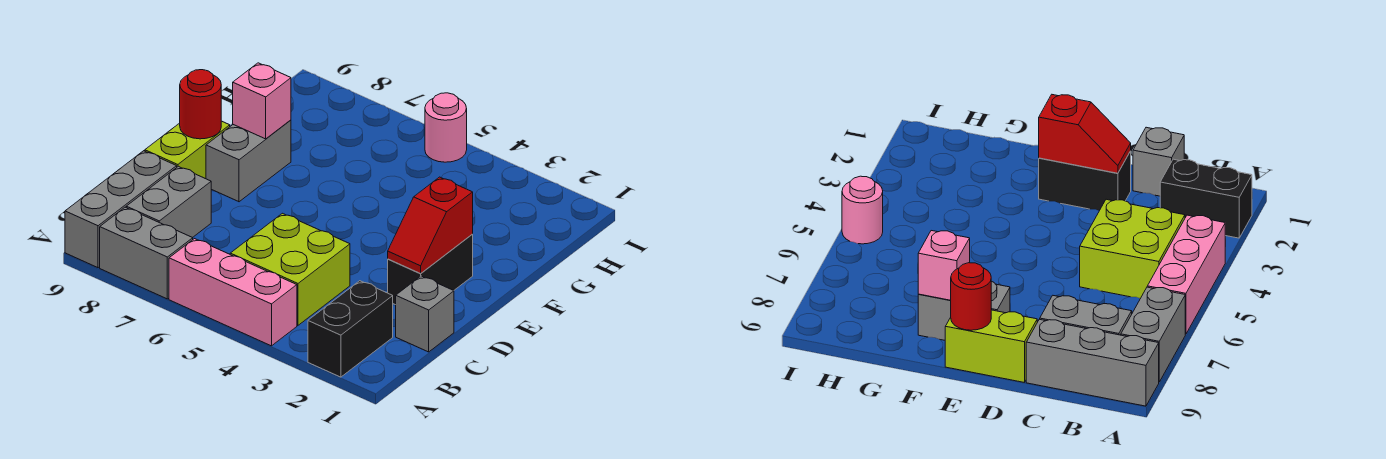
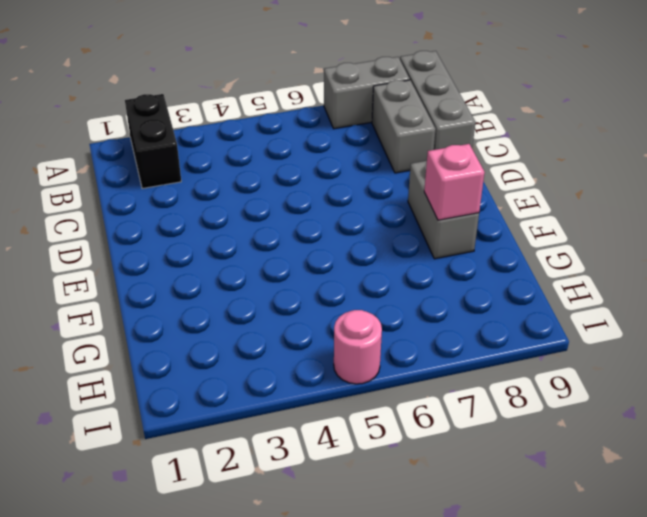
none -> pink brick A4:A6 level 1
none -> lime brick B4:C5 level 1
none -> grey brick C1 level 1

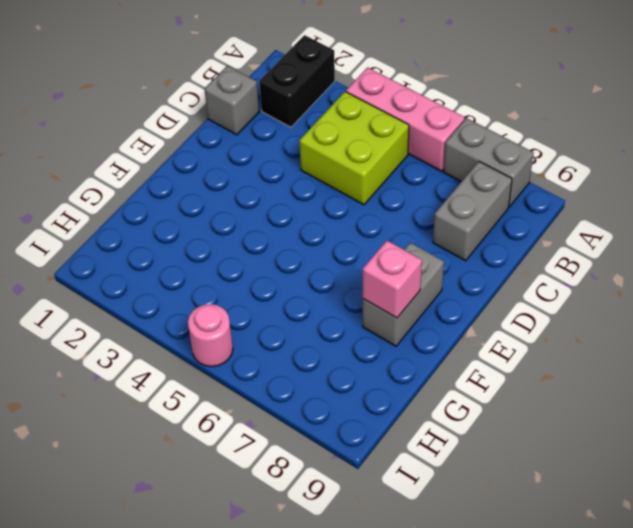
none -> grey brick A9:C9 level 1
none -> black brick D2:E2 level 1
none -> lime brick D9:E9 level 1

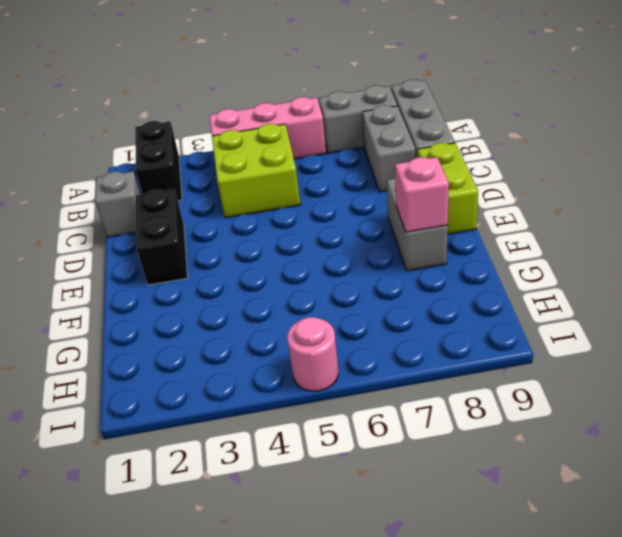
none -> red slope D2:E2 level 2 top E
none -> red round brick E9 level 2

